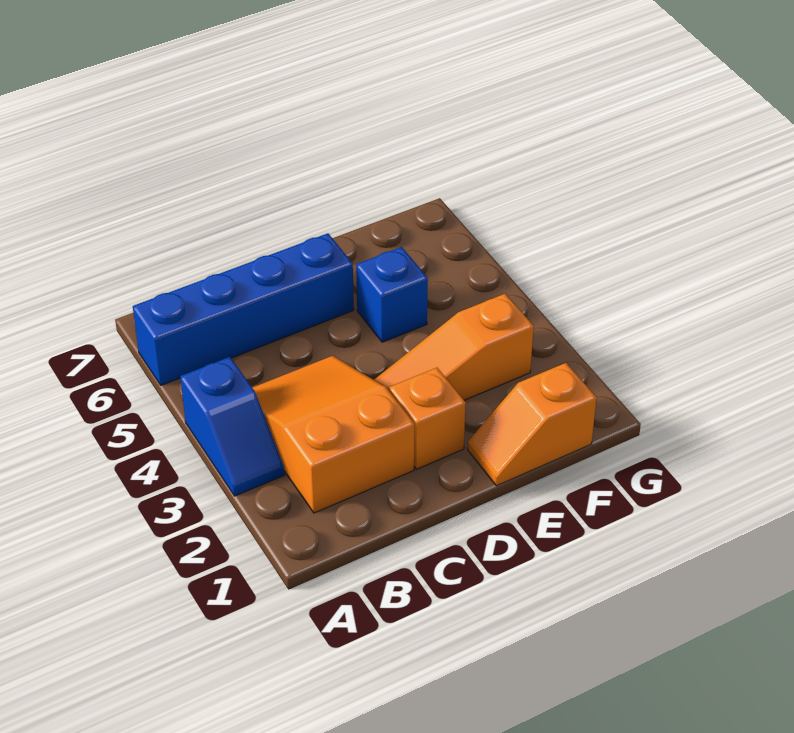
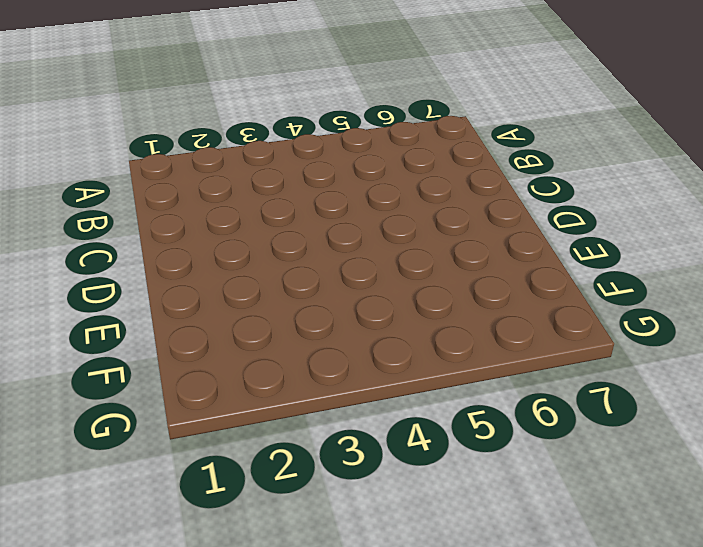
none -> blue slope A3:A4 level 1 top 4
none -> blue brick A6:D6 level 1

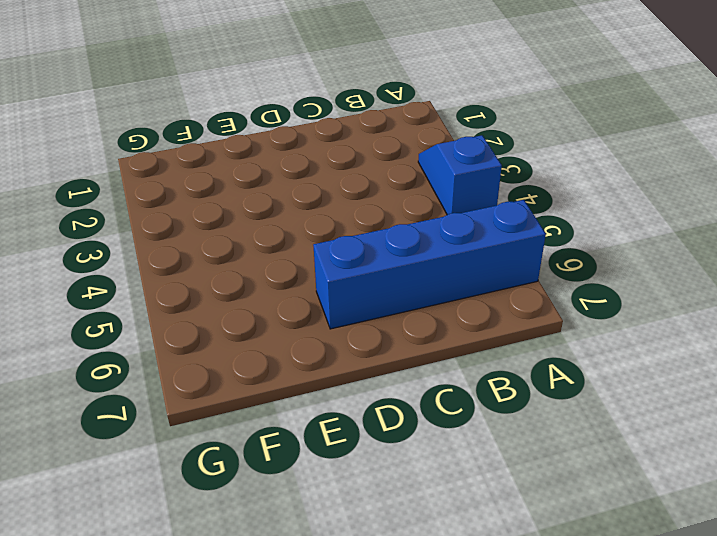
none -> orange slope B2:C4 level 1 top 2
none -> orange brick D2 level 1

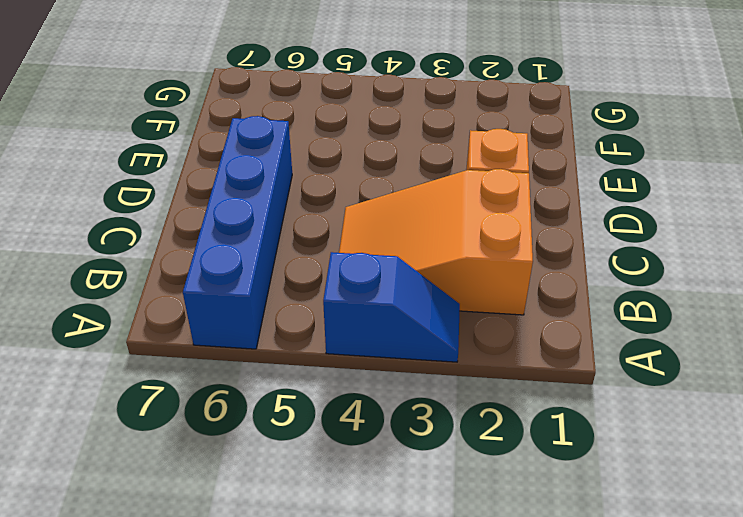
none -> orange slope D3:F3 level 1 top F
none -> orange slope E1:F1 level 1 top F

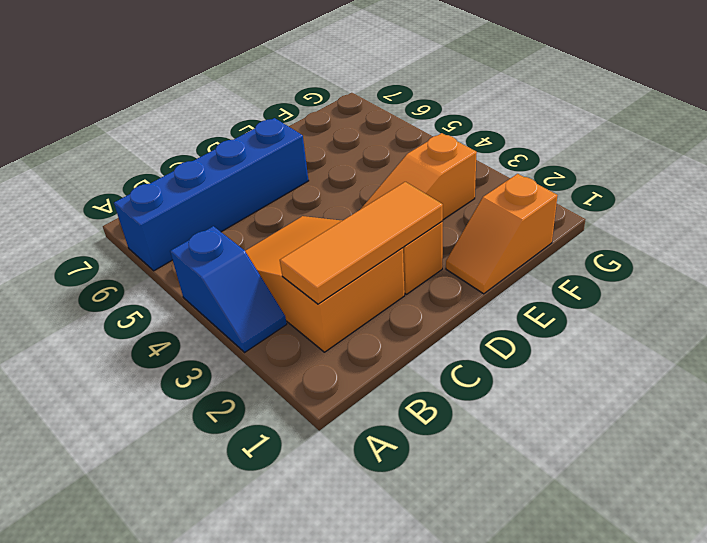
orange tile B2:D2 level 2 -> none
none -> blue brick E5 level 1

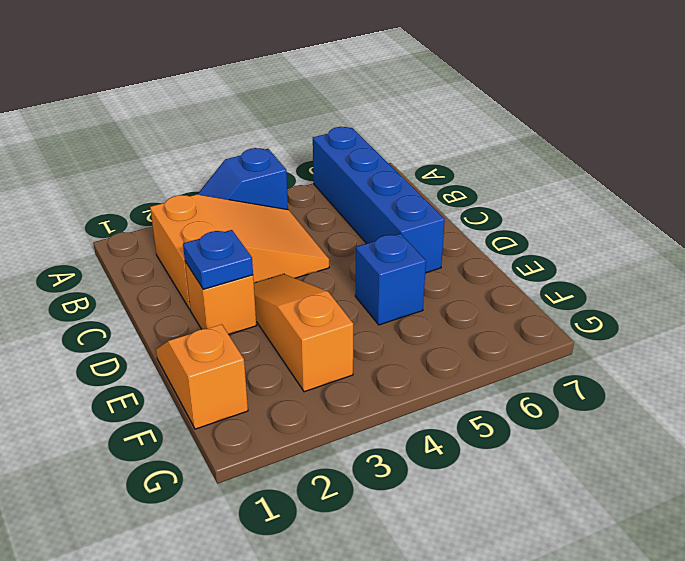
blue plate D2 level 2 -> none

